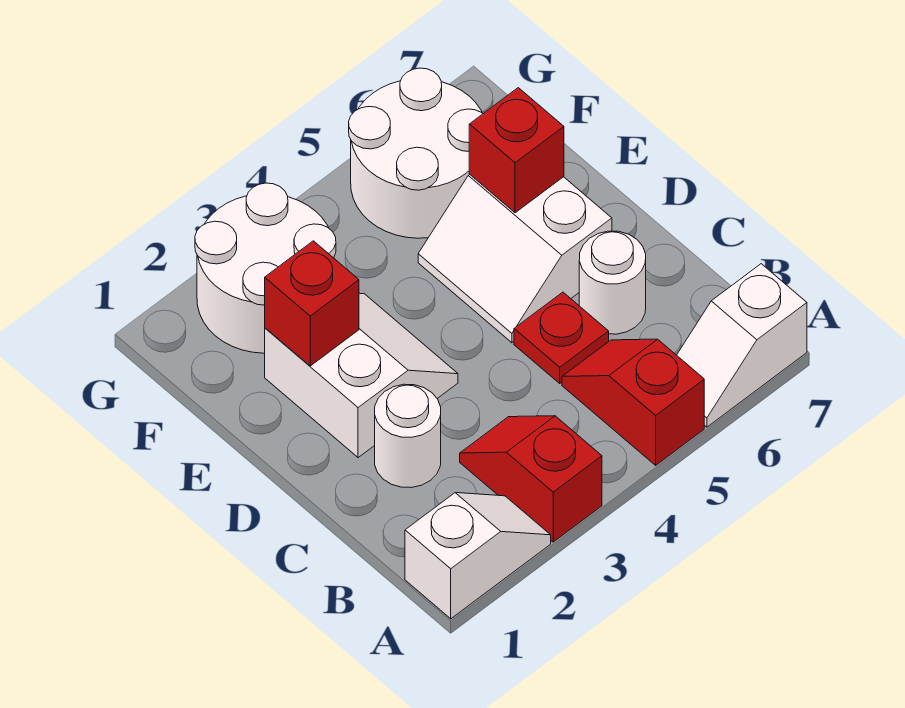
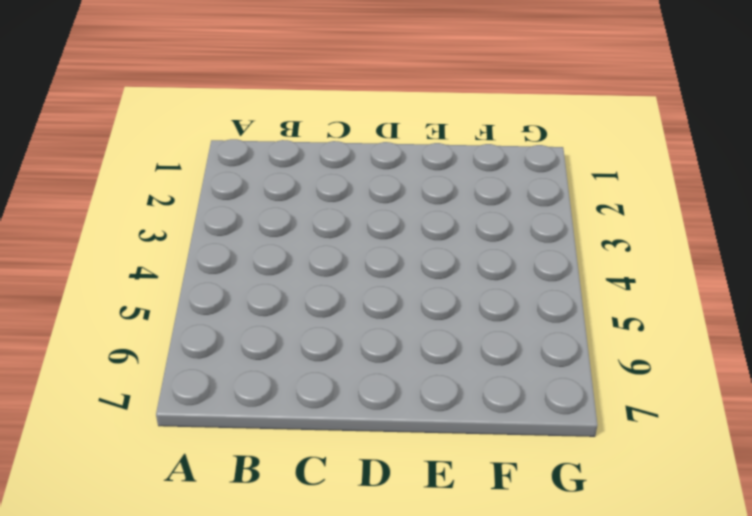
none -> white slope A1:A2 level 1 top 1
none -> red slope A3:B3 level 1 top A
none -> red slope A5:B5 level 1 top A

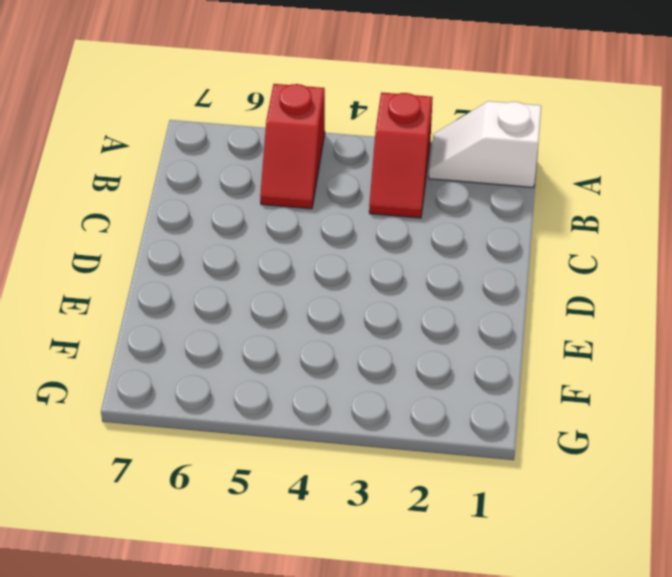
none -> white slope A6:A7 level 1 top 7
none -> white round brick C2 level 1
none -> red plate C5 level 1

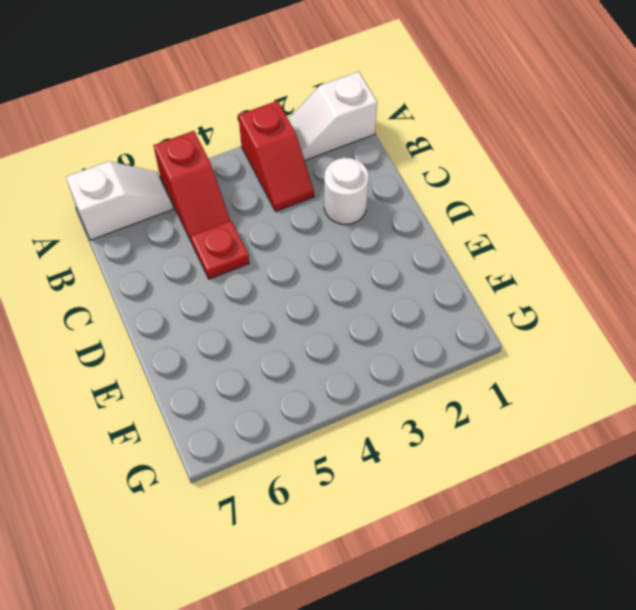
none -> white round brick C6 level 1
none -> white slope D2:E3 level 1 top 2
none -> white slope D5:E6 level 1 top 6

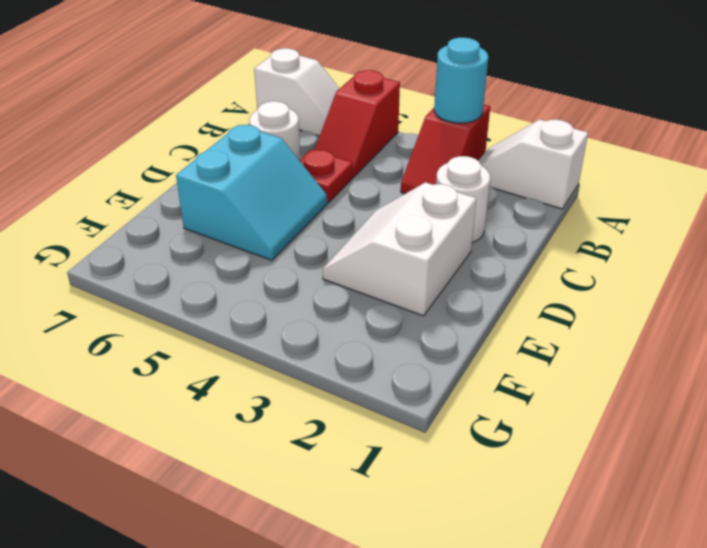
cyan round brick A3 level 2 -> none
cyan slope D5:E6 level 1 top 6 -> white slope D5:E6 level 1 top 6
none -> white round brick F2:G3 level 1
none -> white round brick F5:G6 level 1
none -> red brick E2 level 2

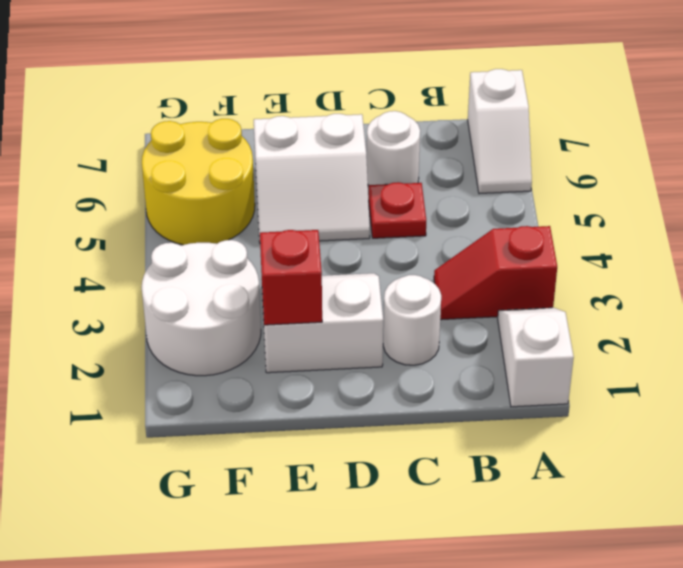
yellow round brick F5:G6 level 1 -> white round brick F5:G6 level 1
none -> red slope A5:B5 level 1 top A
none -> red brick E6 level 2

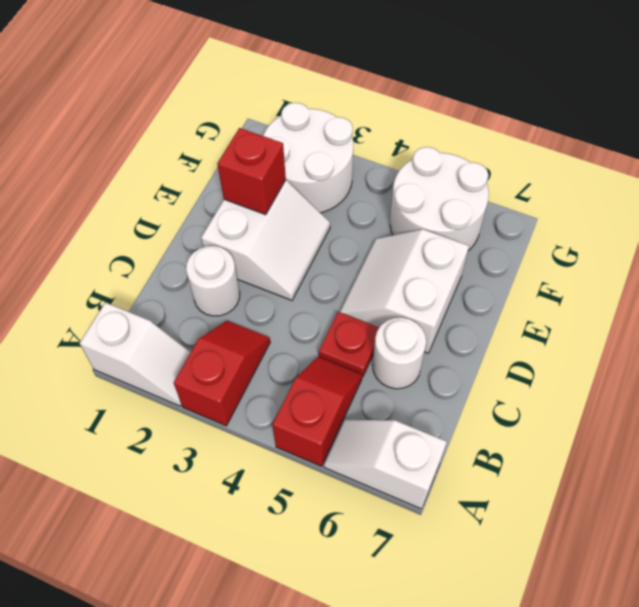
none -> red brick E6 level 2

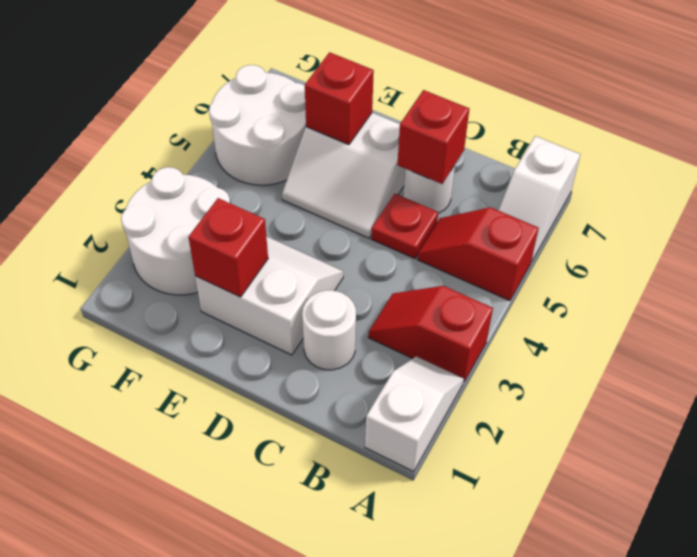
red brick C6 level 2 -> none

